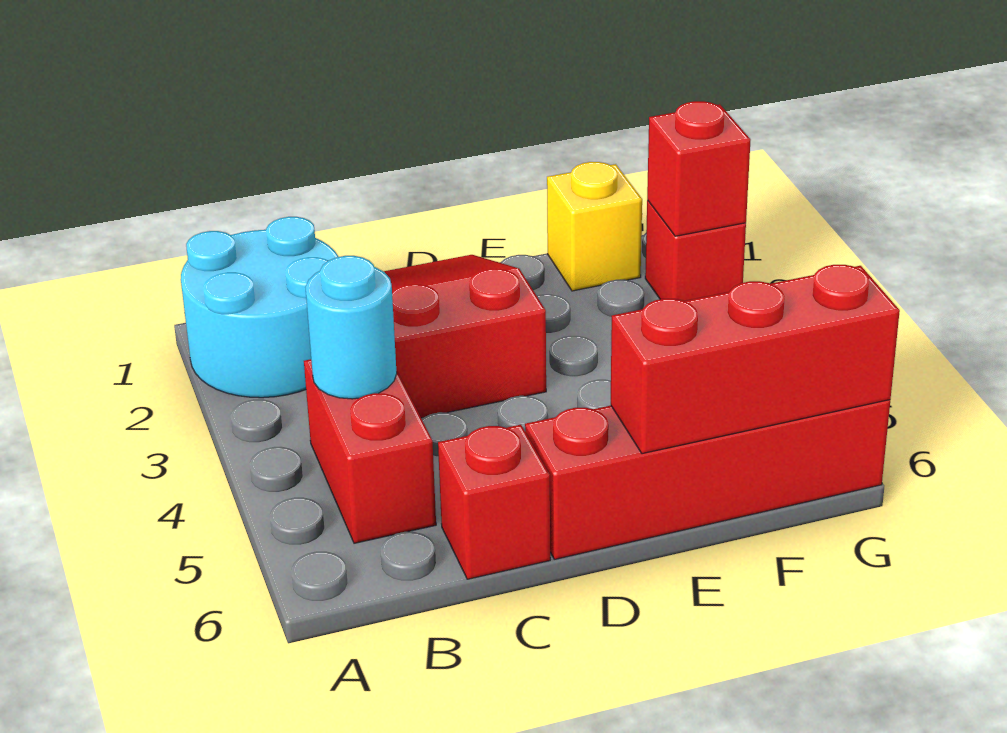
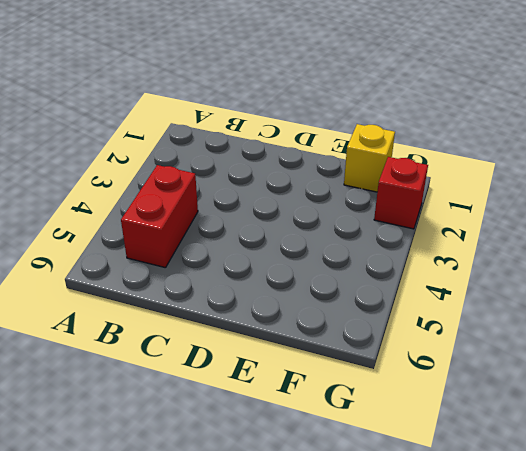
none -> cyan round brick A1:B2 level 1
none -> red slope C1:D3 level 1 top 3

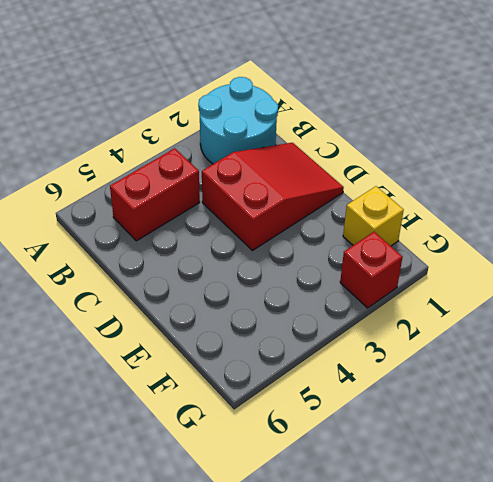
none -> red brick C6 level 1
none -> red brick D6:G6 level 1

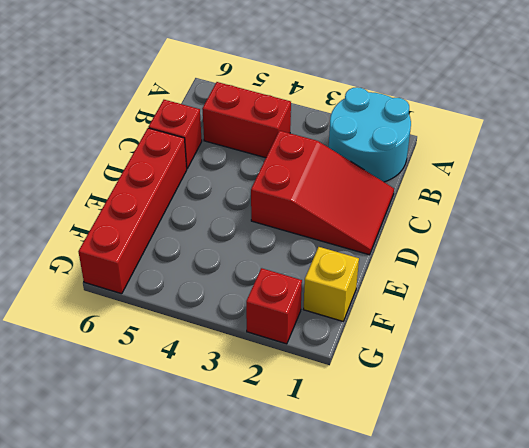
none -> cyan round brick B4 level 2
none -> red brick E6:G6 level 2

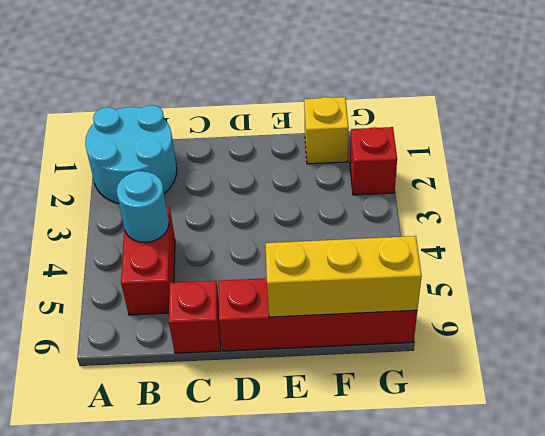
yellow brick E6:G6 level 2 -> red brick E6:G6 level 2
none -> red slope C1:D3 level 1 top 3
none -> red brick G2 level 2

